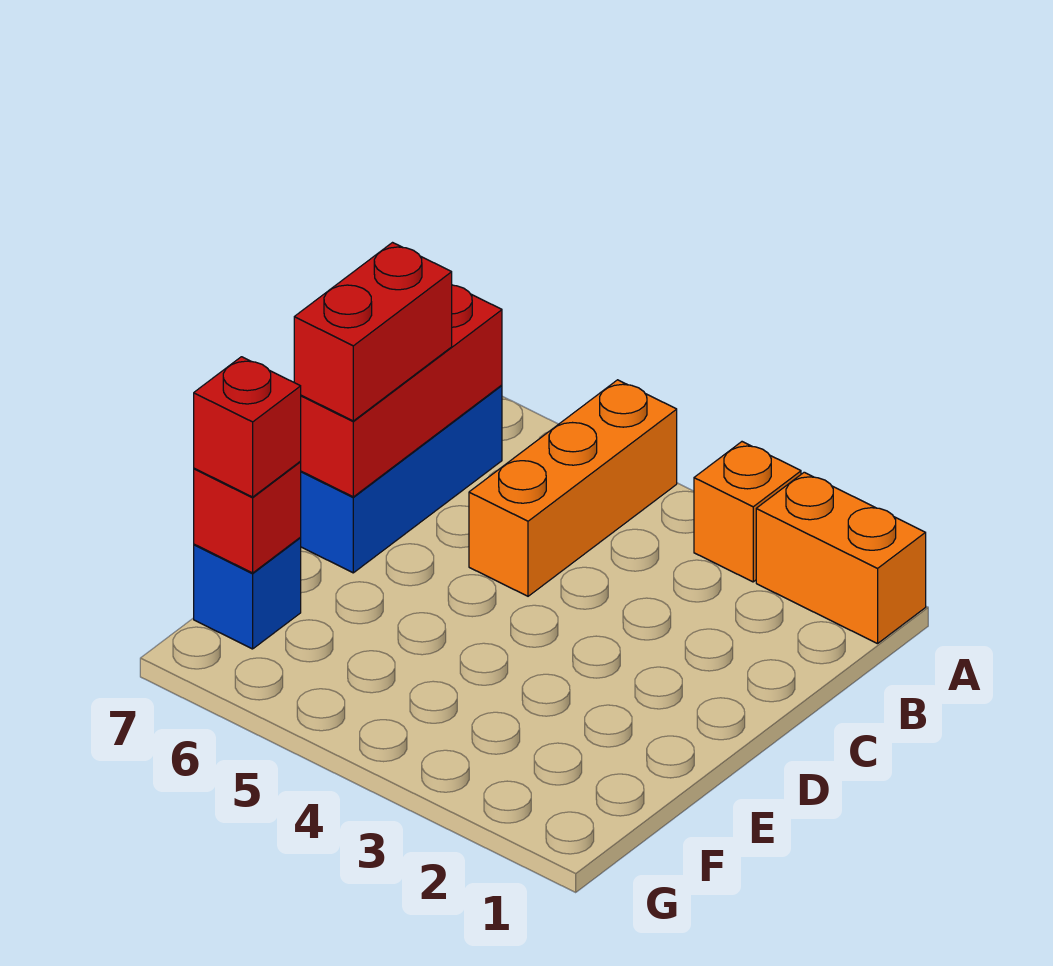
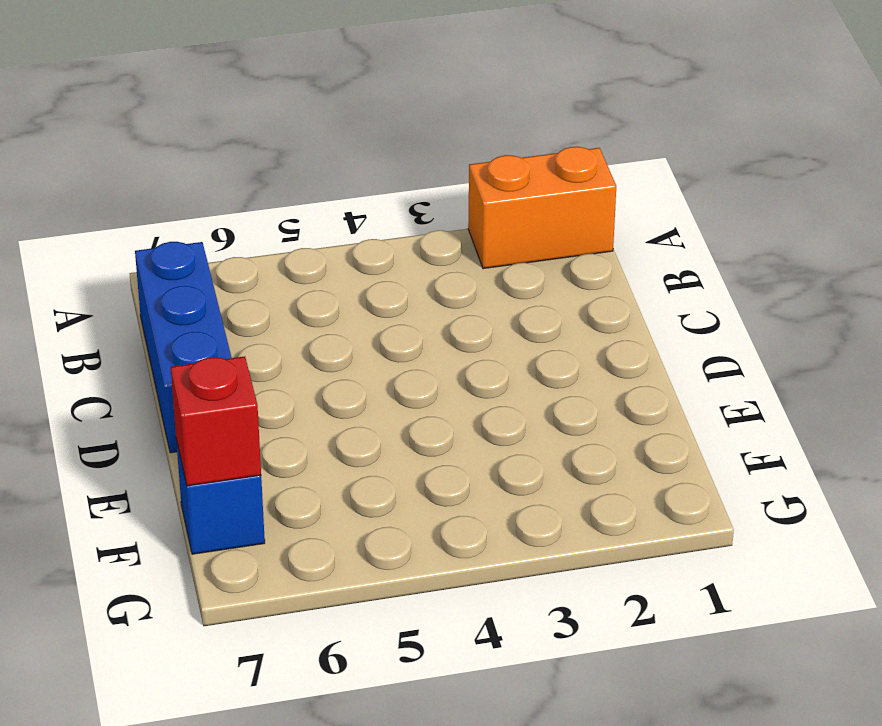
none -> orange brick A3 level 1
none -> orange brick A5:C5 level 1

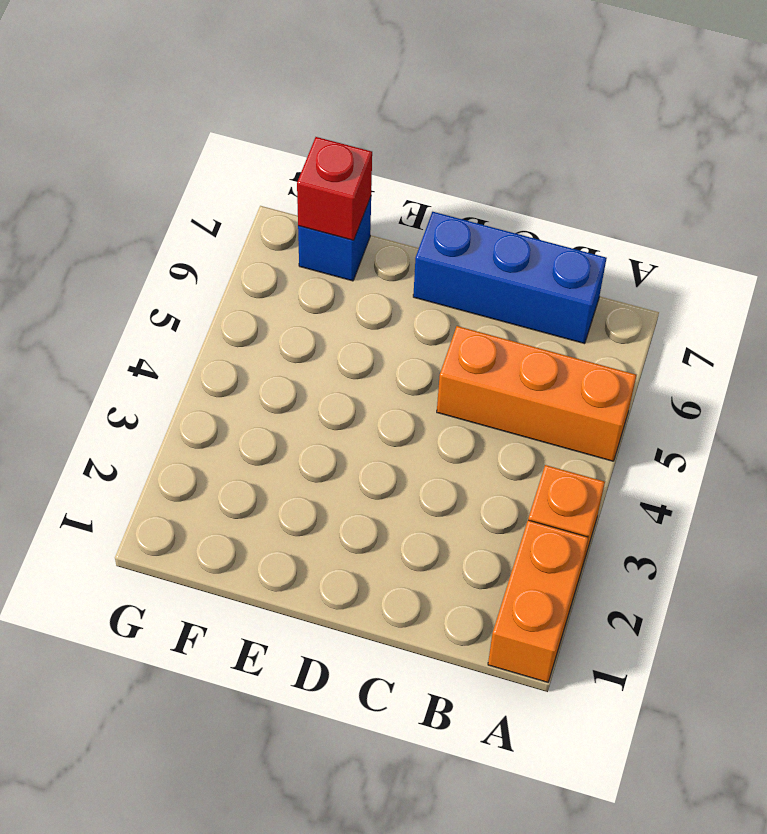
none -> red brick B7:D7 level 2
none -> red brick C7:D7 level 3

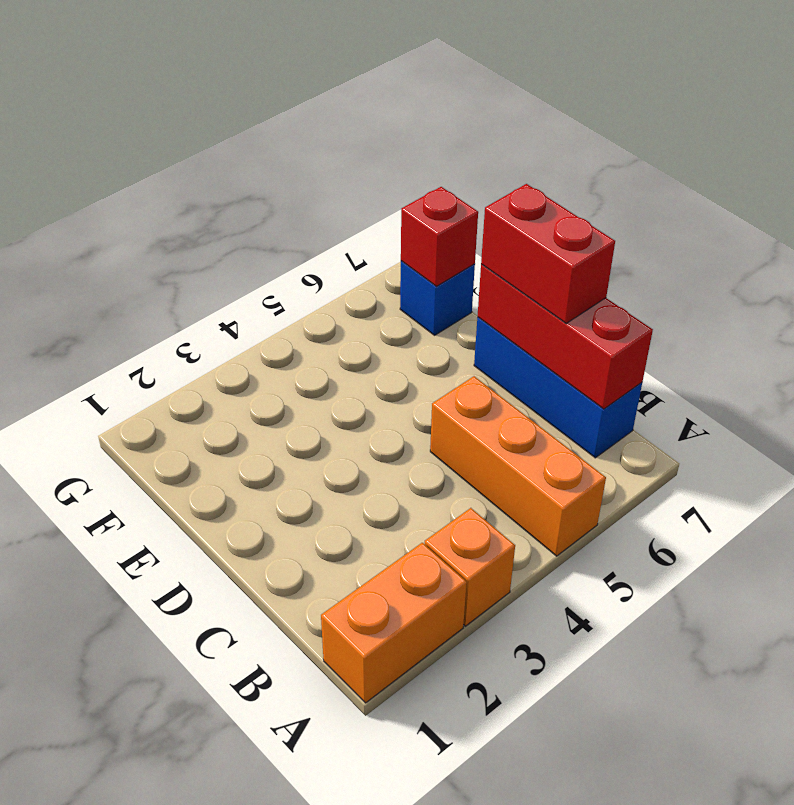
none -> red brick F7 level 3

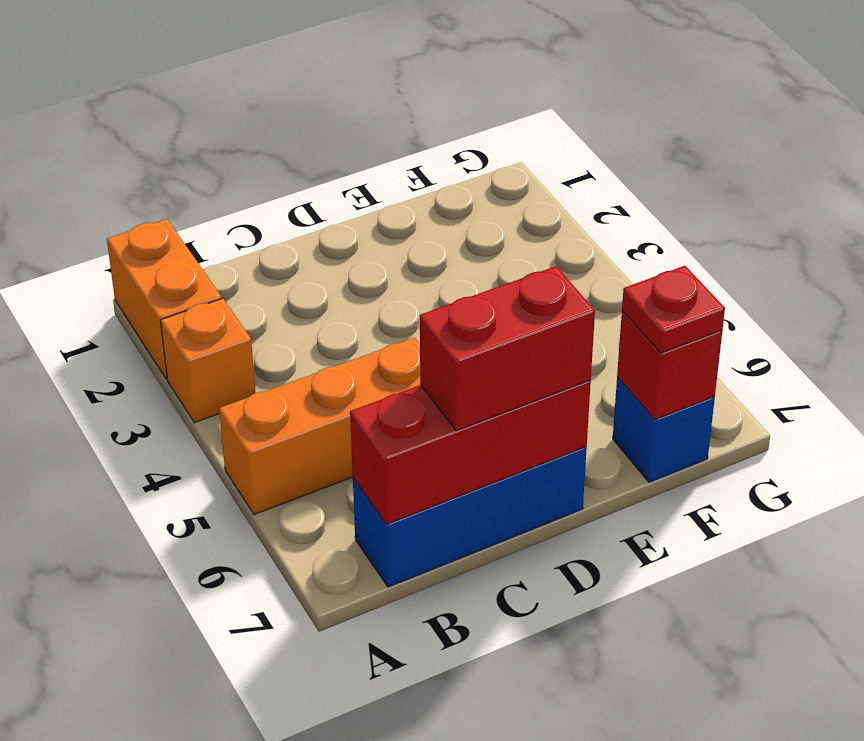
red plate F7 level 3 -> red brick F7 level 3

